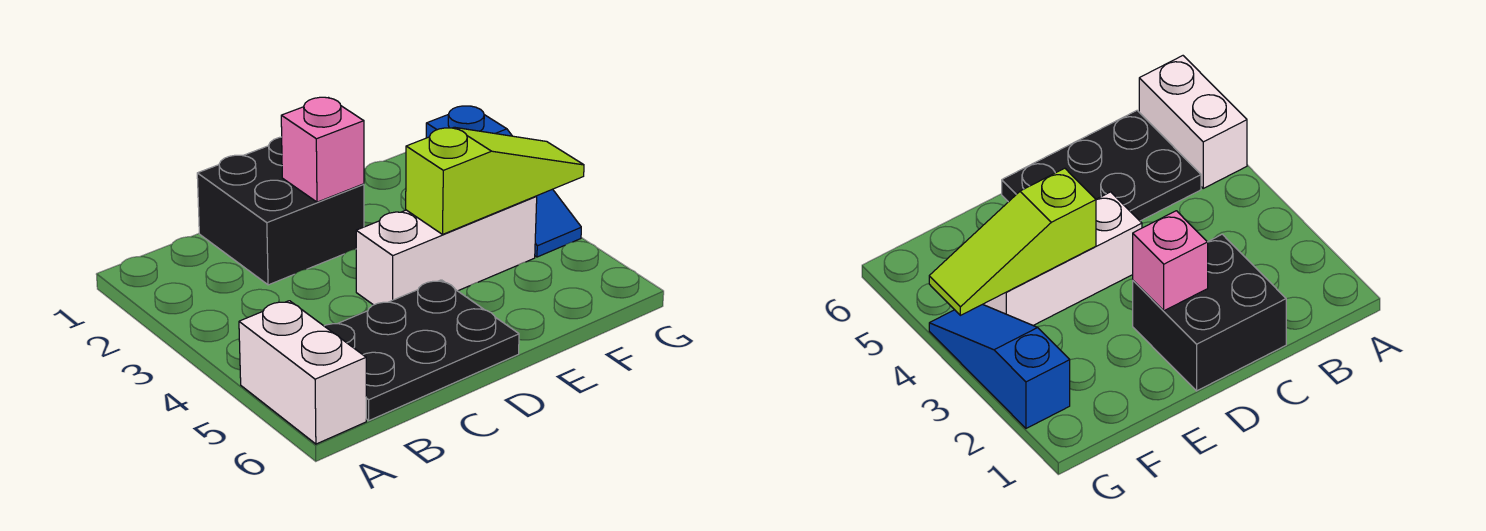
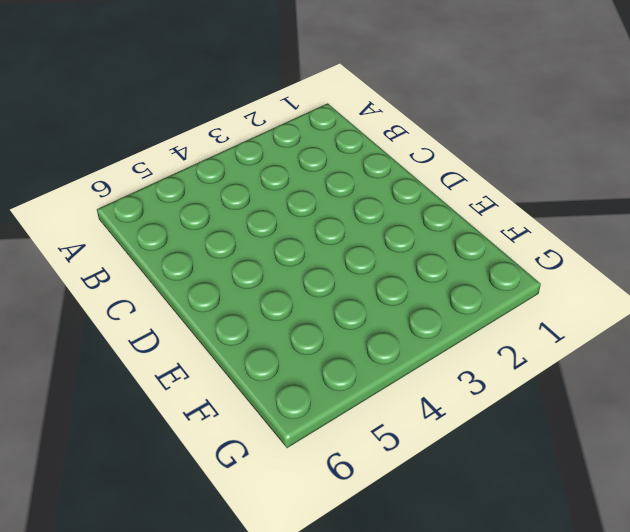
none -> white brick A5:A6 level 1
none -> black plate B5:D6 level 1

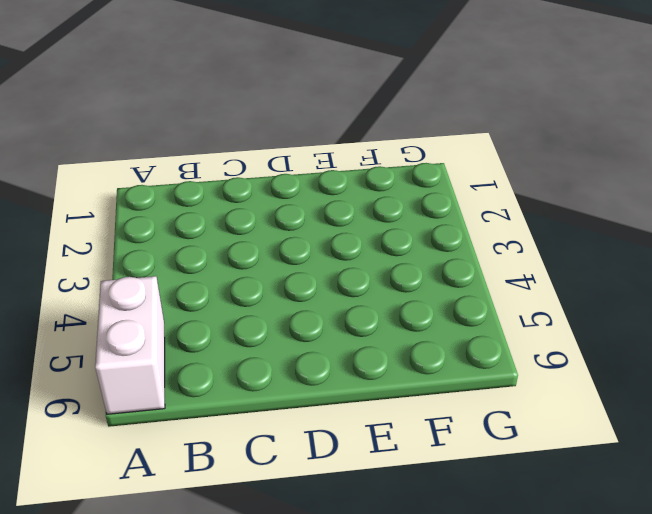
none -> black plate B5:D6 level 1
none -> black brick C1:D2 level 1

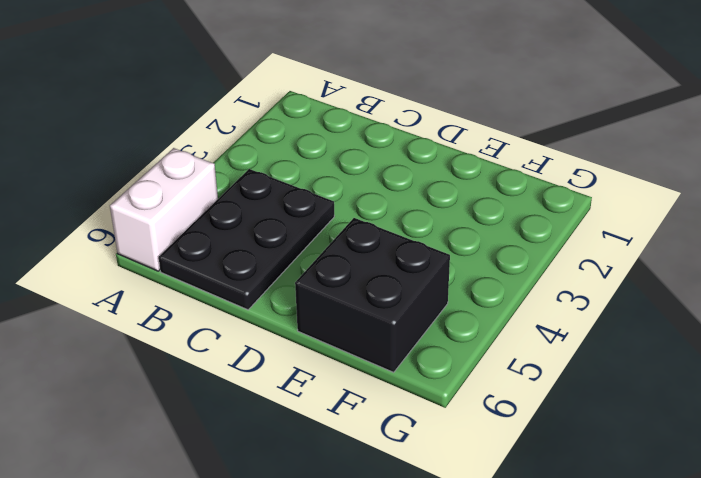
black plate B4:C6 level 1 -> black plate B5:D6 level 1
black brick E5:F6 level 1 -> black brick C1:D2 level 1
none -> white brick D4:F4 level 1
none -> blue slope G2:G4 level 1 top 2

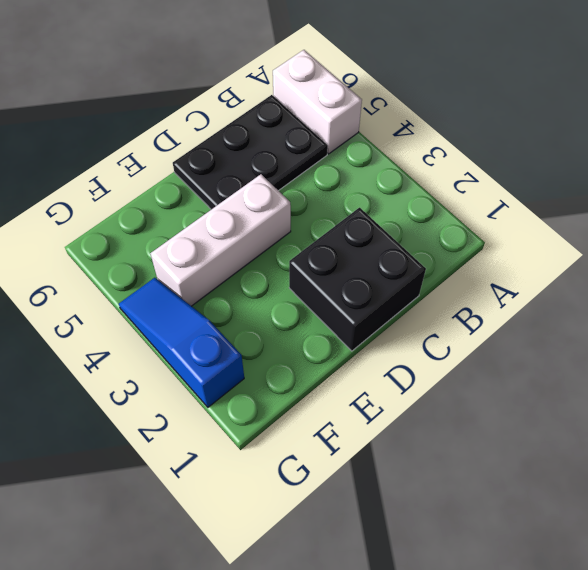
none -> pink brick D2 level 2
none -> lime slope E4:G4 level 2 top E

